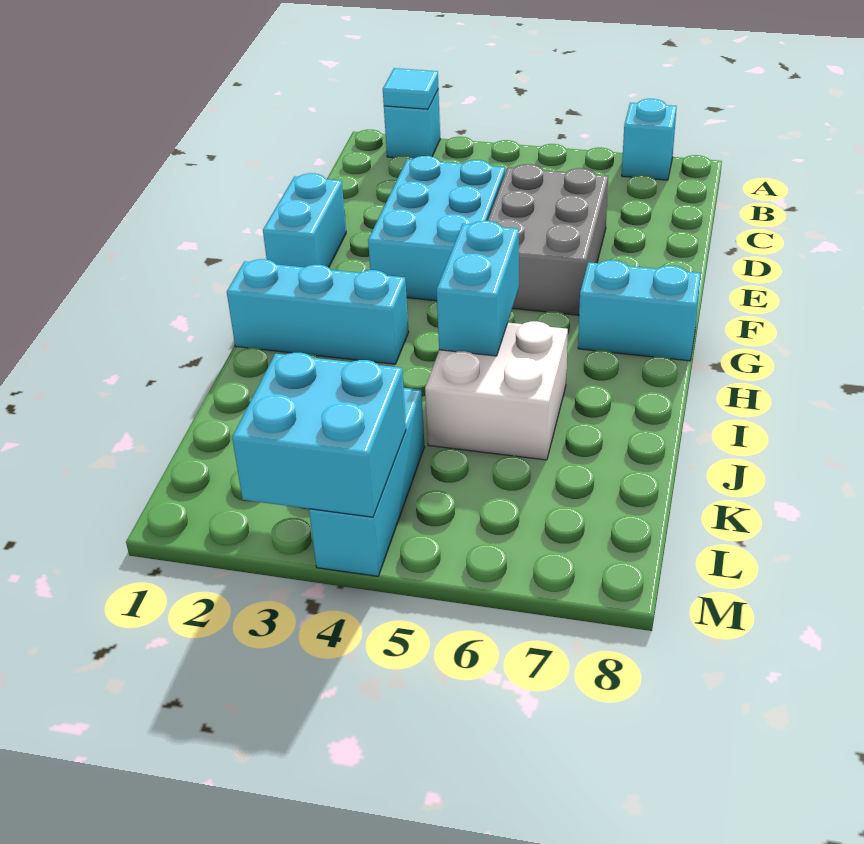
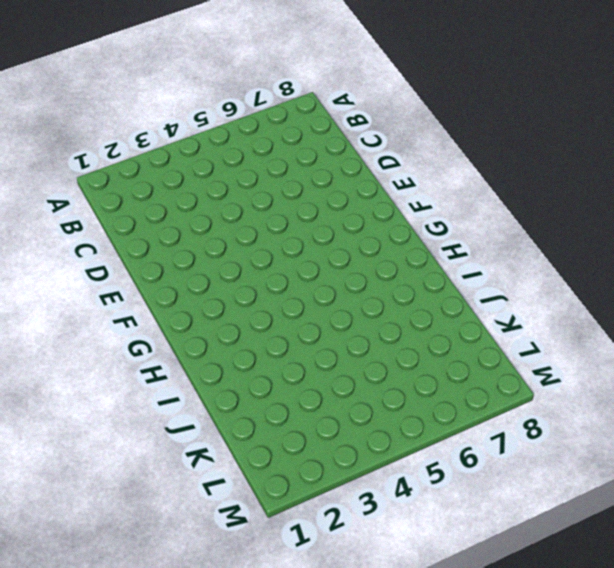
none -> cyan brick A2 level 1
none -> cyan brick A7 level 1
none -> cyan brick D3:F4 level 1

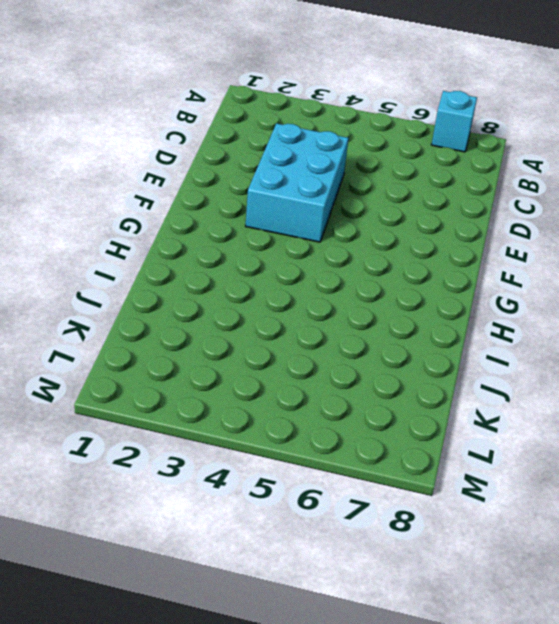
none -> cyan brick A2 level 1
none -> grey brick D5:F6 level 1
none -> cyan brick E1:F1 level 1

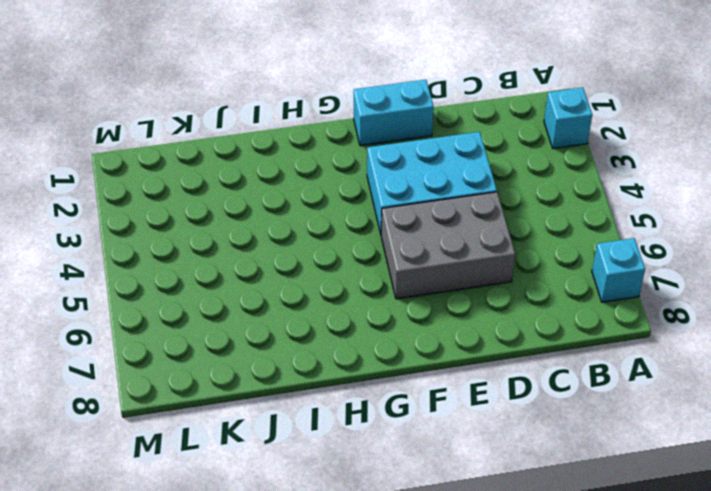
none -> cyan brick G7:G8 level 1
none -> cyan brick H1:H3 level 1
none -> white brick I5:J6 level 1

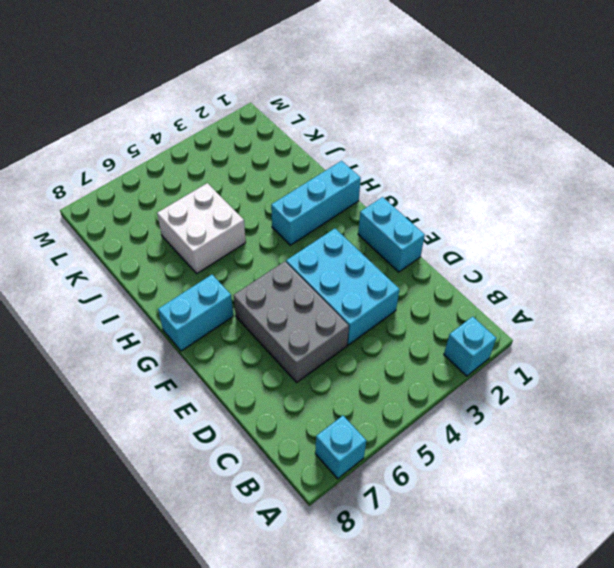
none -> cyan brick K4:M4 level 1
none -> cyan tile A2 level 2
none -> cyan brick H5:I5 level 2

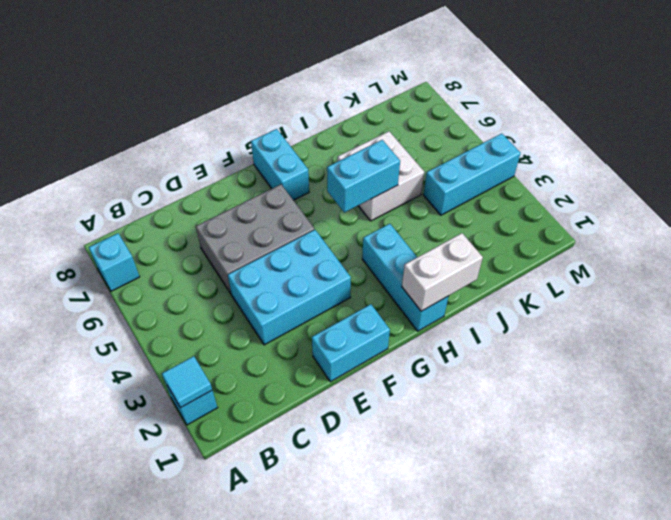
white brick H1:I1 level 2 -> none
none -> cyan brick L3:M4 level 2

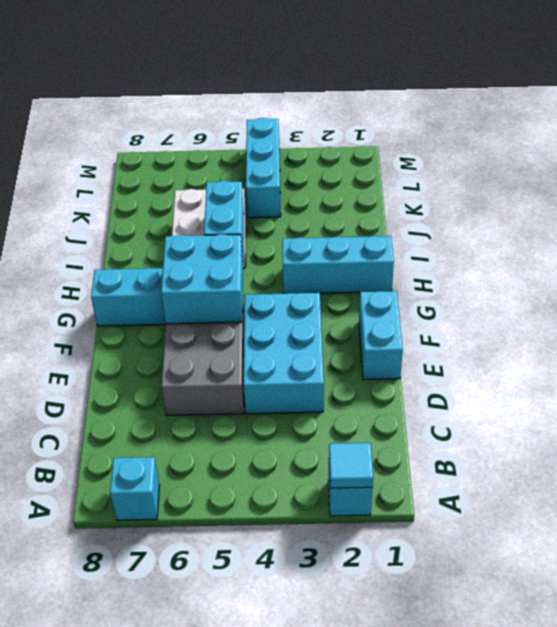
cyan brick F5:G6 level 2 -> cyan brick L3:M4 level 2

